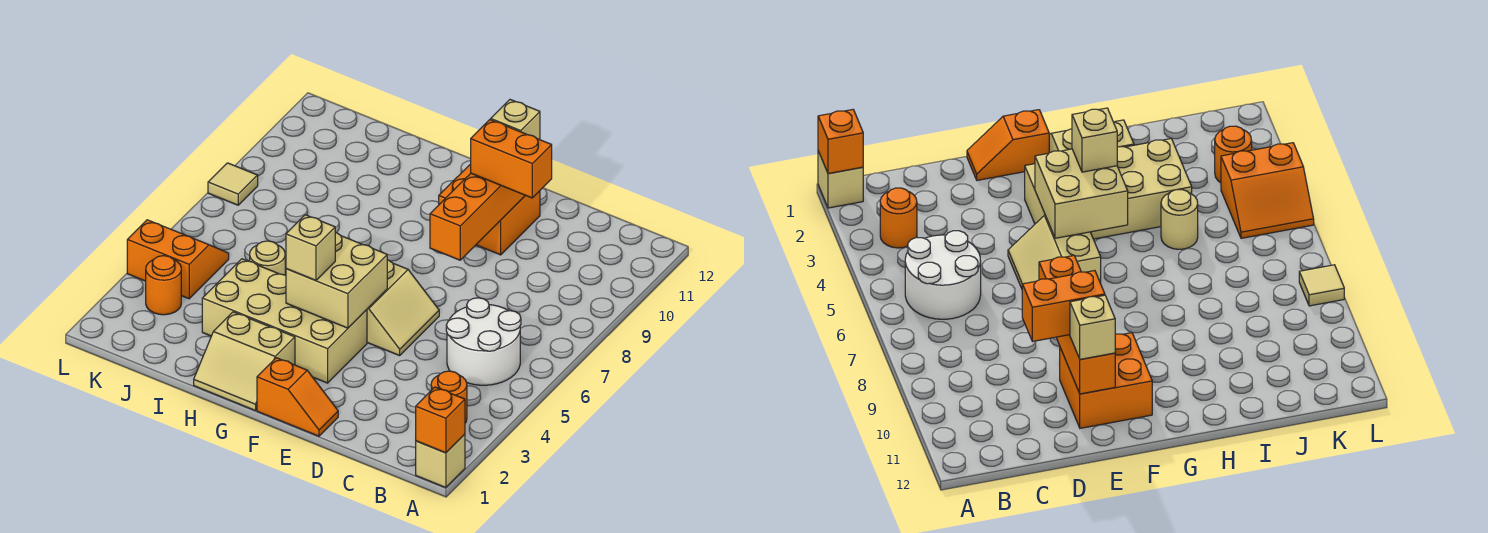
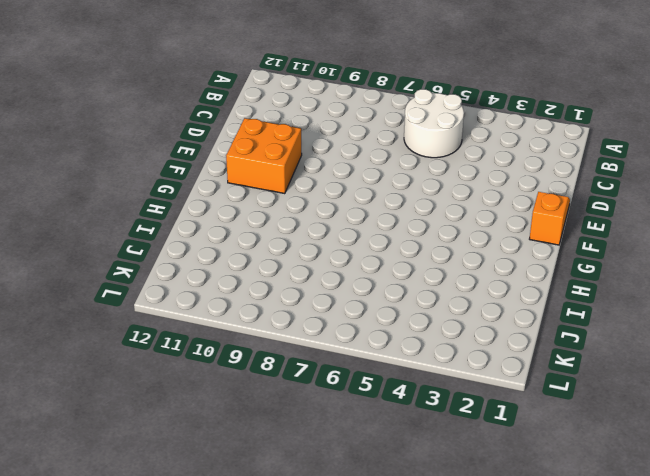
none -> tan brick A1 level 1
none -> orange round brick B3 level 1
none -> tan slope E5:F6 level 1 top F

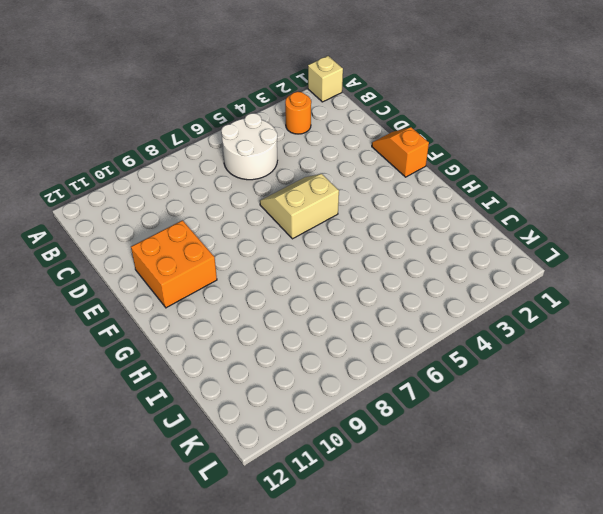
none -> tan brick F3:I4 level 1
none -> tan slope G1:H2 level 1 top 2
none -> tan round brick I5 level 1

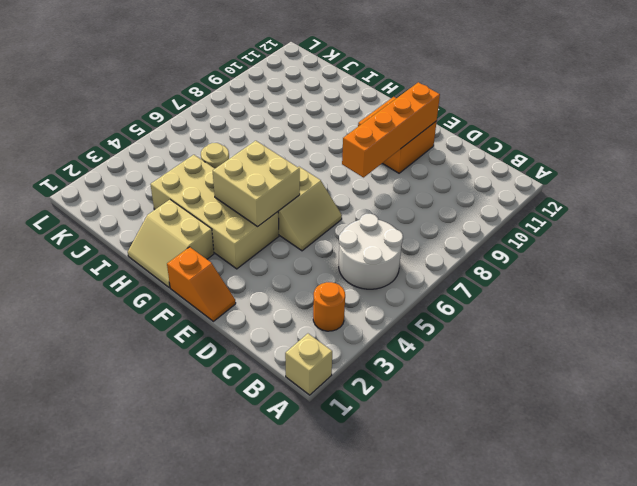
none -> orange round brick K3 level 1
none -> orange slope K4:L5 level 1 top 4
none -> tan tile L8 level 1

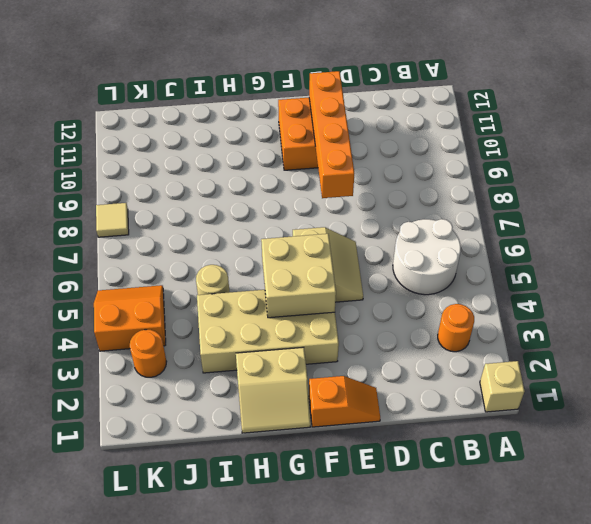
none -> orange brick A1 level 2
none -> orange brick D10:E10 level 3
none -> tan brick E11 level 3

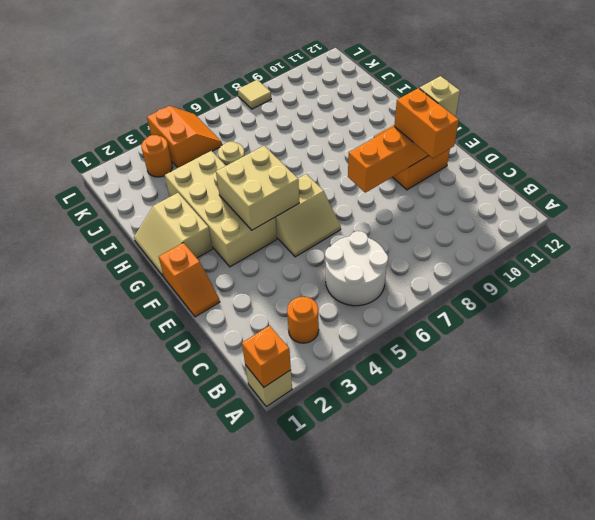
none -> tan brick G4 level 3

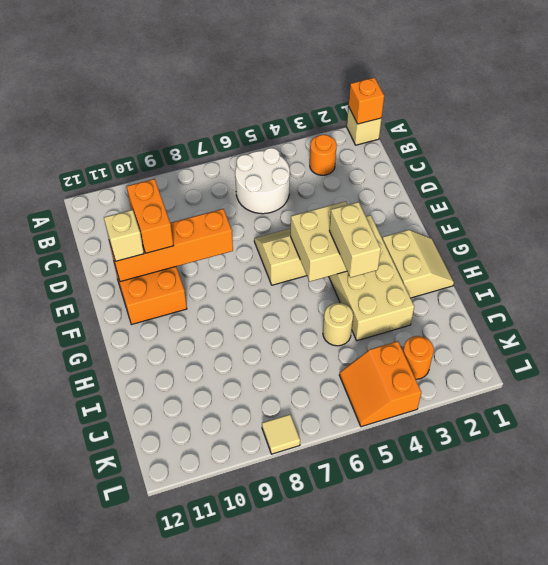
tan brick G4:H4 level 3 -> tan brick G4 level 3
none -> orange slope E1:F1 level 1 top F

